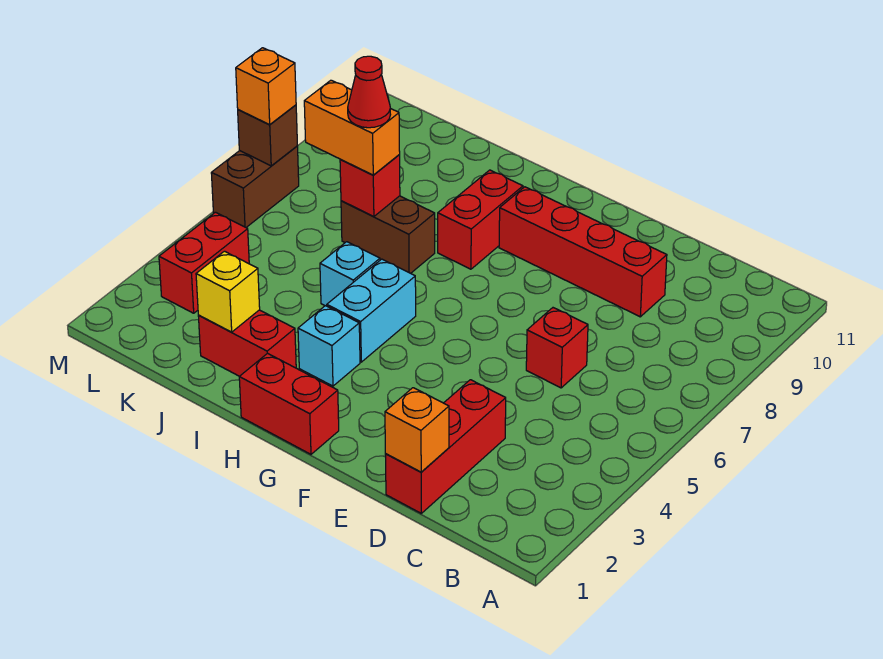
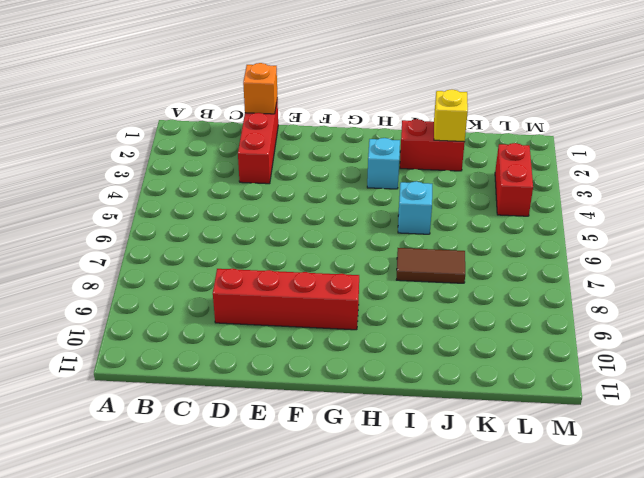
brown tile I7:J7 level 1 -> brown brick I7:J7 level 1
none -> red brick D6 level 1
none -> red brick G1:H1 level 1
none -> cyan brick H4:H5 level 1

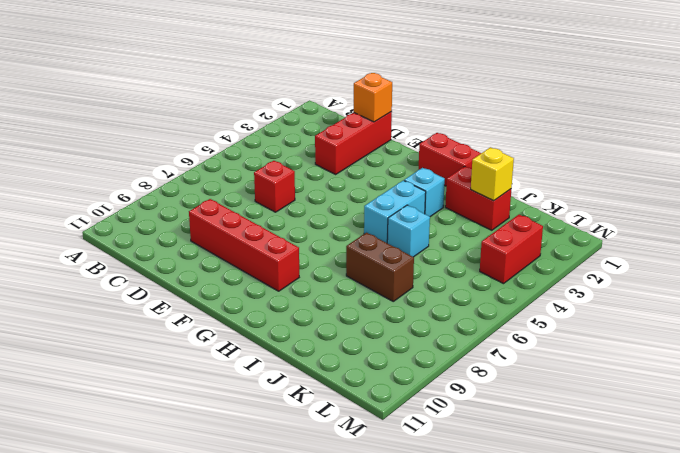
none -> red brick H8:H9 level 1
none -> brown brick M6:M7 level 1
none -> red brick J7 level 2

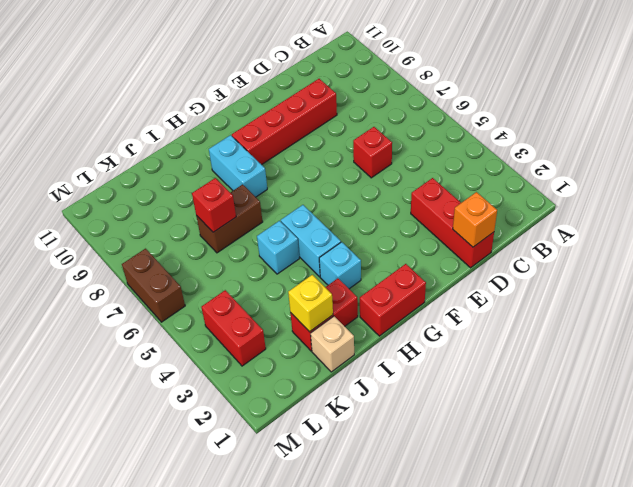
cyan brick H8:H9 level 1 -> red brick H8:H9 level 1
tan brick J1 level 1 -> none
none -> brown brick M7 level 2
none -> orange brick J7:K7 level 3
none -> orange brick M7 level 3

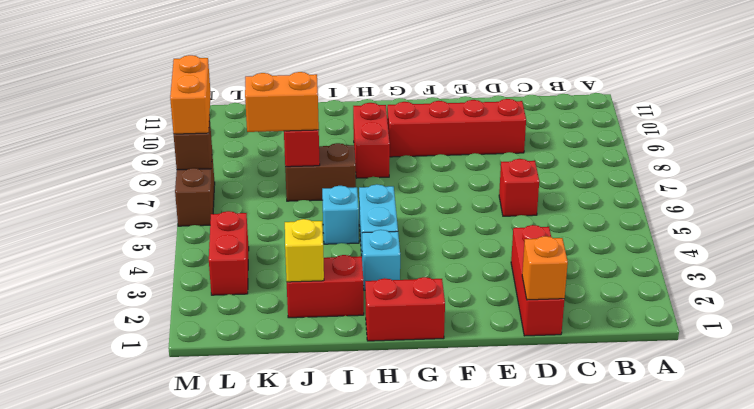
orange brick M7:M8 level 3 -> orange brick M7 level 3
none -> red cone J7 level 4

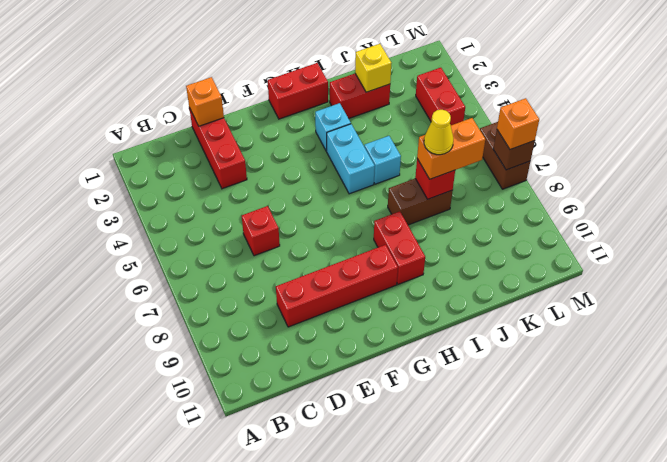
yellow cone J7 level 4 -> red cone J7 level 4

